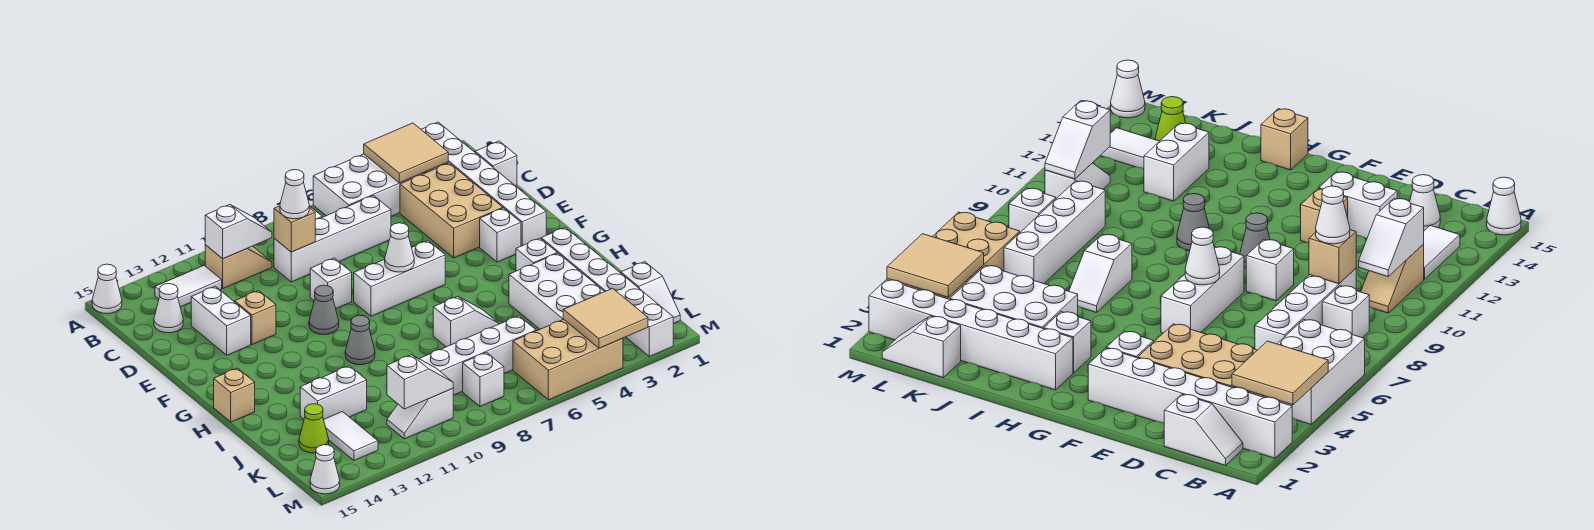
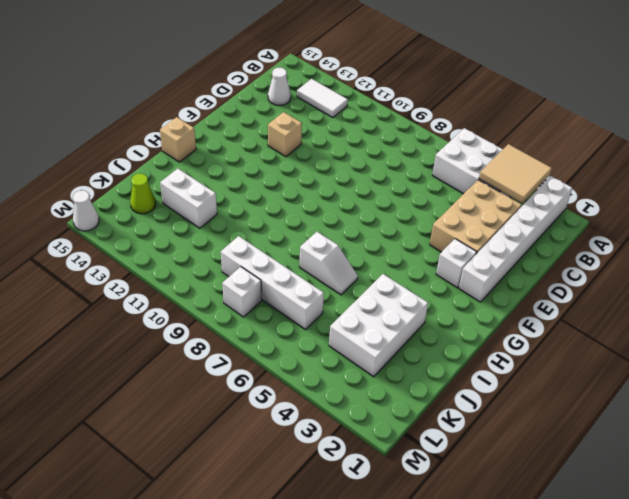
none -> white cone A15 level 1
none -> white slope B1:C1 level 1 top C
none -> white brick B8 level 1
none -> tan slope B10:B11 level 1 top 11

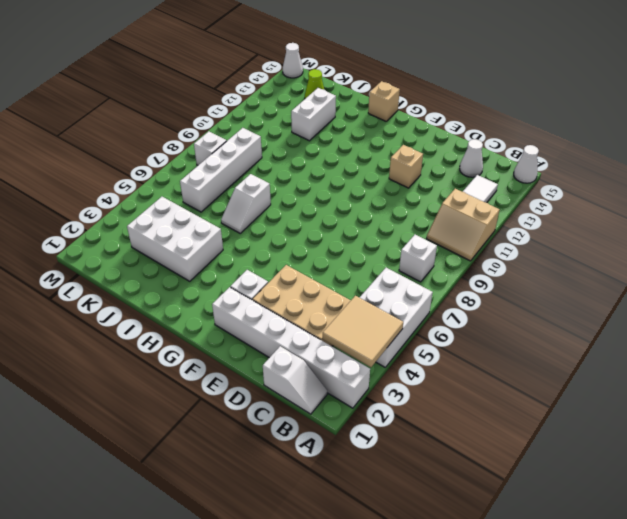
tan slope A10:B11 level 1 top 11 -> tan slope B10:B11 level 1 top 11
none -> white brick C6:C9 level 1
none -> white brick D13:E13 level 1
none -> white brick E9 level 1
none -> white brick F6:F8 level 1

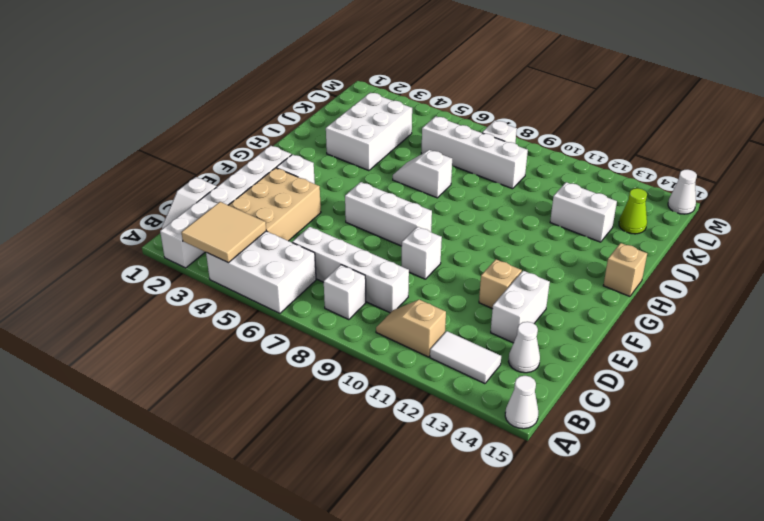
none -> grey cone F10 level 1
none -> white brick H2:M2 level 1
none -> white brick H3 level 1
none -> grey cone H10 level 1

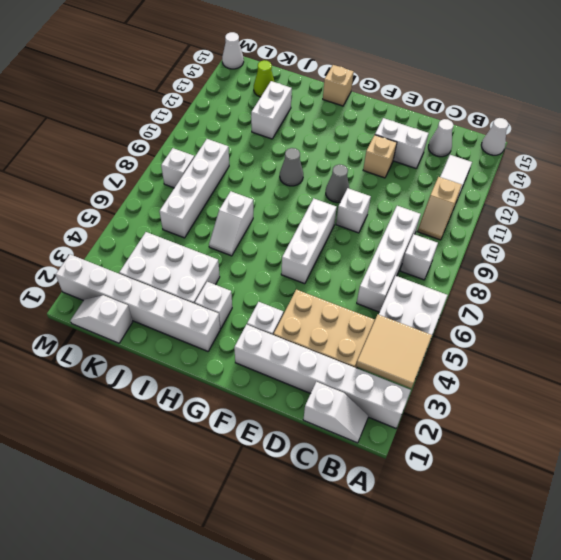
none -> white tile K13:L13 level 1
none -> tan brick L4:M6 level 1
none -> white slope L10:L11 level 1 top 10
none -> white slope B10:B11 level 2 top 11

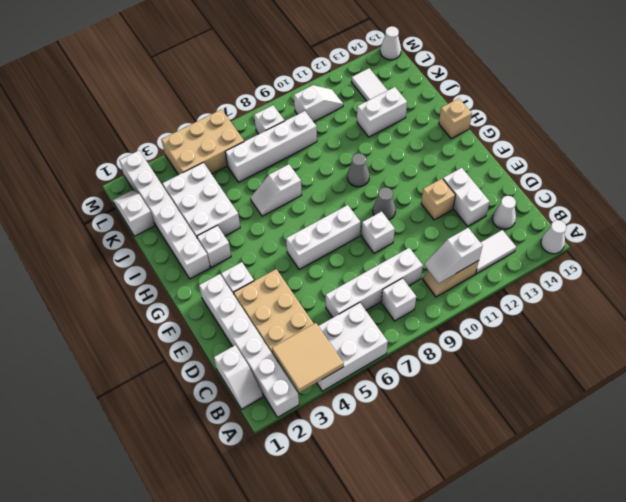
none -> lime cone K14 level 1
none -> tan brick C9 level 2
none -> white cone F7 level 2
none -> tan tile L3:M4 level 2

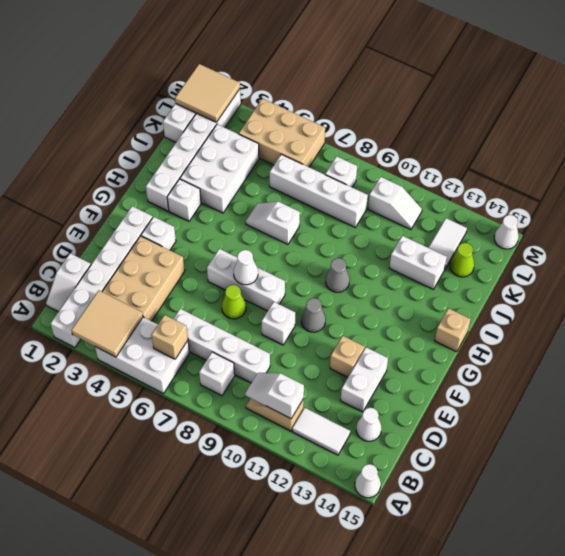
tan brick B6 level 2 -> tan brick C9 level 2
lime cone E7 level 1 -> none
tan tile L1:M2 level 2 -> tan tile L3:M4 level 2
none -> white slope L10:L11 level 2 top 11
none -> white cone C9 level 3

